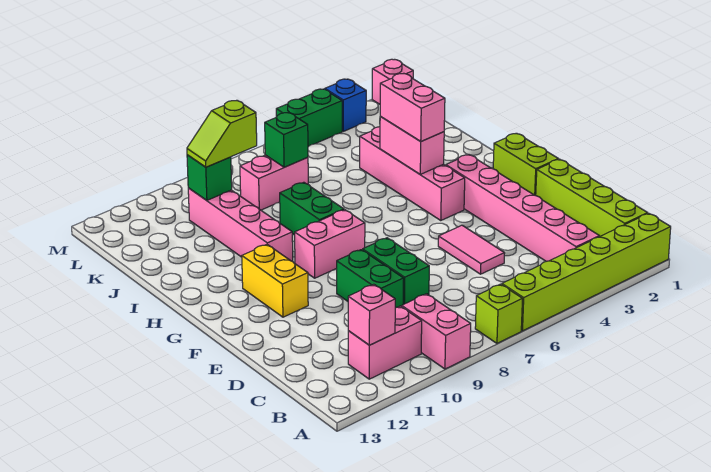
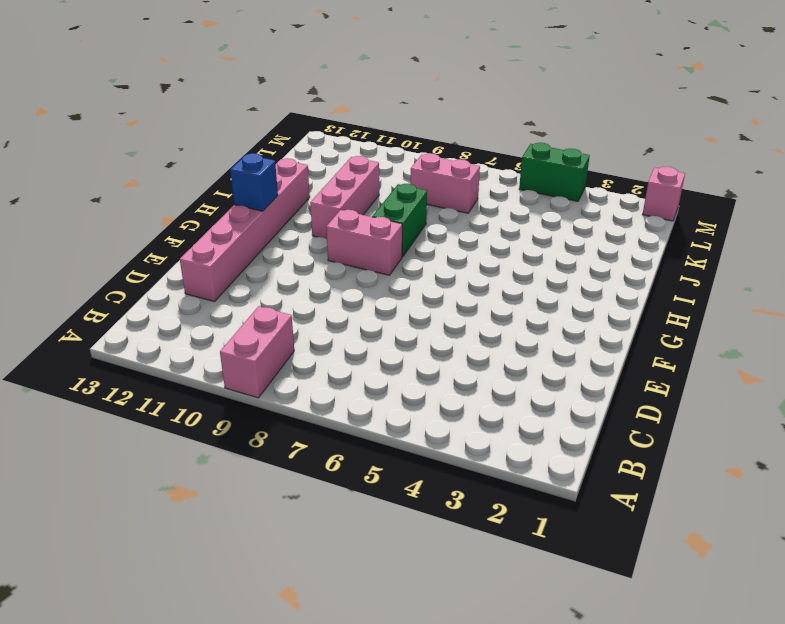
pink brick D12:I12 level 1 -> pink brick B3:G3 level 1
blue brick G12 level 2 -> blue brick M3 level 1
pink brick H10:J10 level 1 -> pink brick H10:K10 level 1
none -> lime brick A1:A6 level 1
none -> lime brick A7 level 1
none -> lime brick B1:E1 level 1

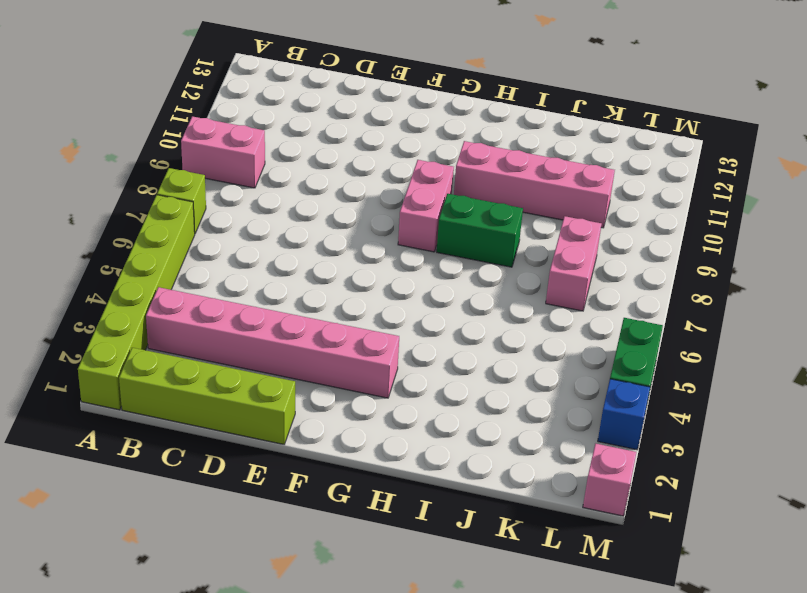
none -> pink brick B10:B11 level 1
none -> pink tile D5:E5 level 1
none -> green brick D8:E8 level 1

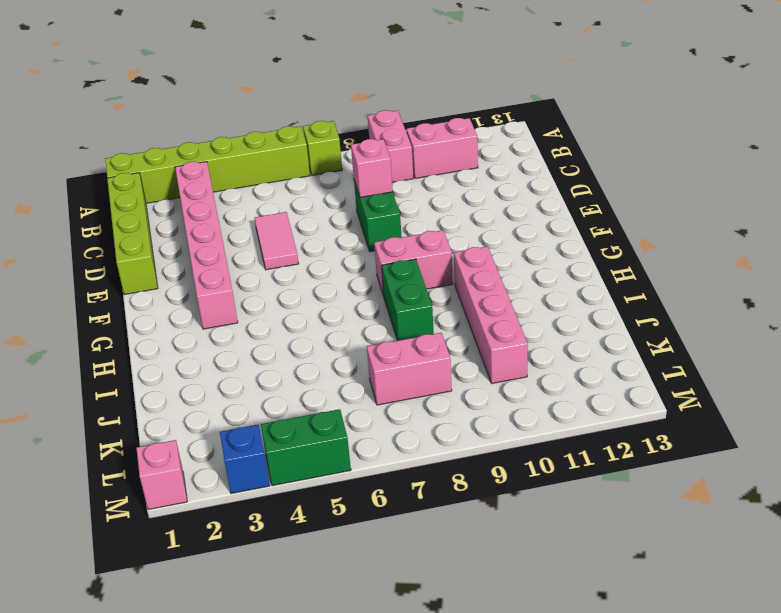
pink brick D8 level 2 -> pink brick B11 level 2
none -> green brick D9:E9 level 1
none -> lime brick F1:G1 level 1
none -> yellow brick F11:G11 level 1

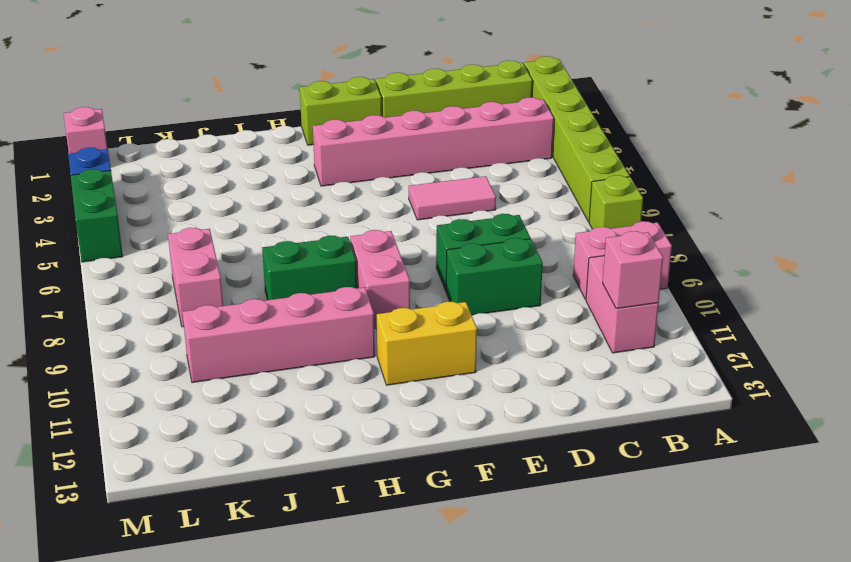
none -> pink brick G4:J4 level 1
none -> pink brick H4:I4 level 2
none -> green brick K7 level 2

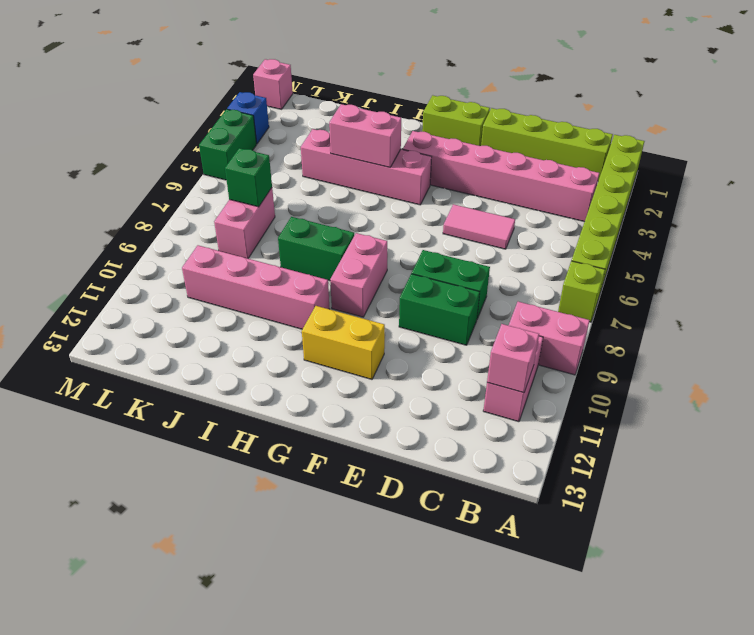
none -> green brick K10 level 2
none -> pink brick H4:I4 level 3
none -> lime slope K9:K10 level 3 top 9

